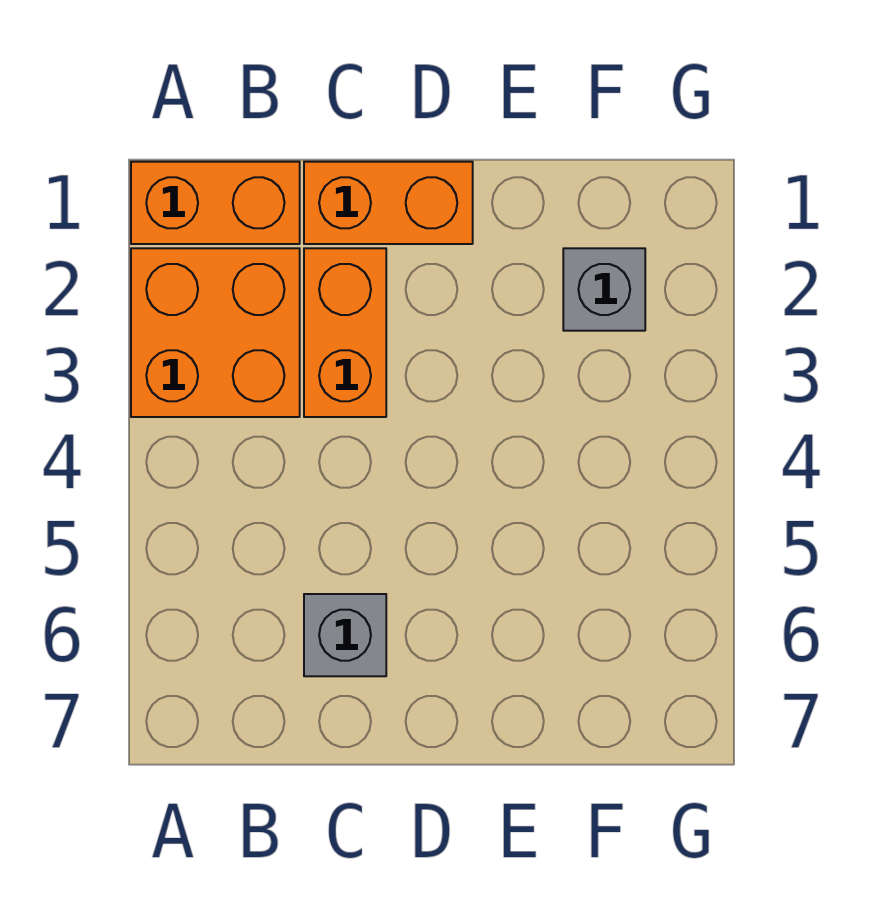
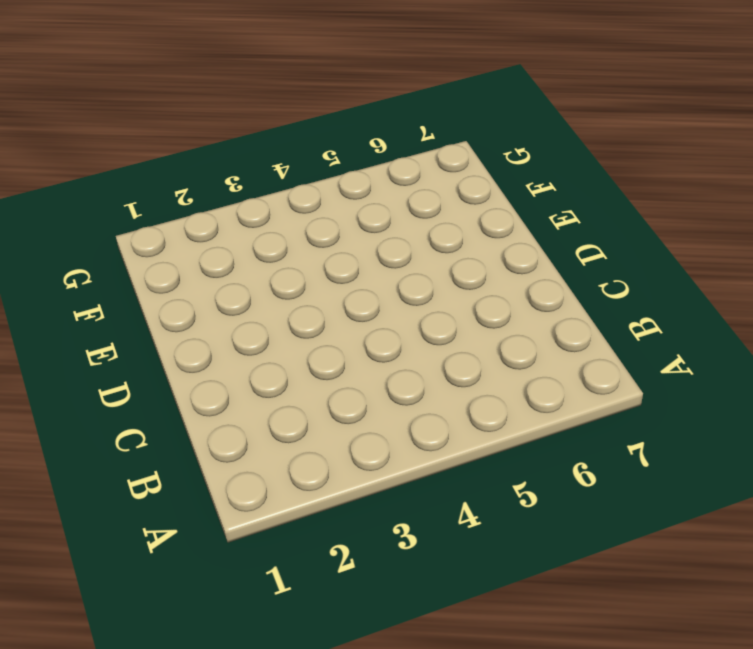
none -> orange brick A1:B1 level 1
none -> orange brick A2:B3 level 1

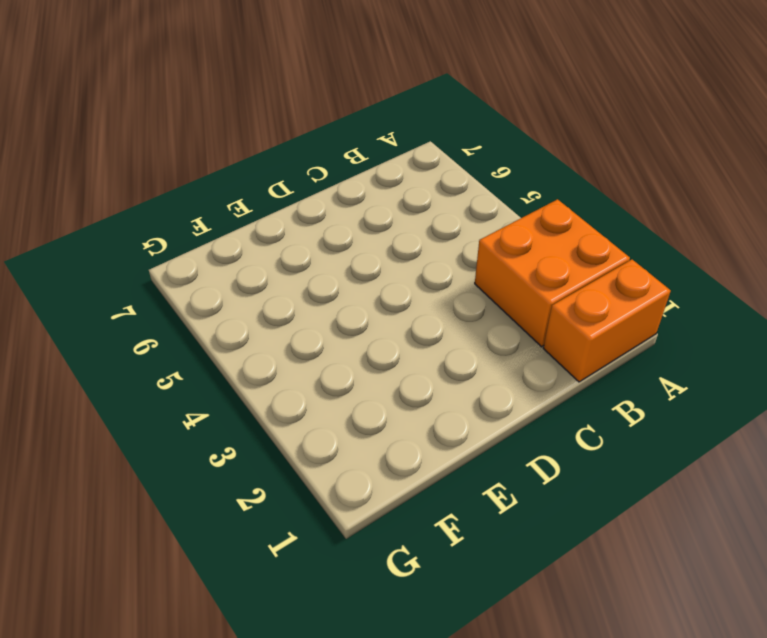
none -> orange brick C1:D1 level 1
none -> orange brick C2:C3 level 1

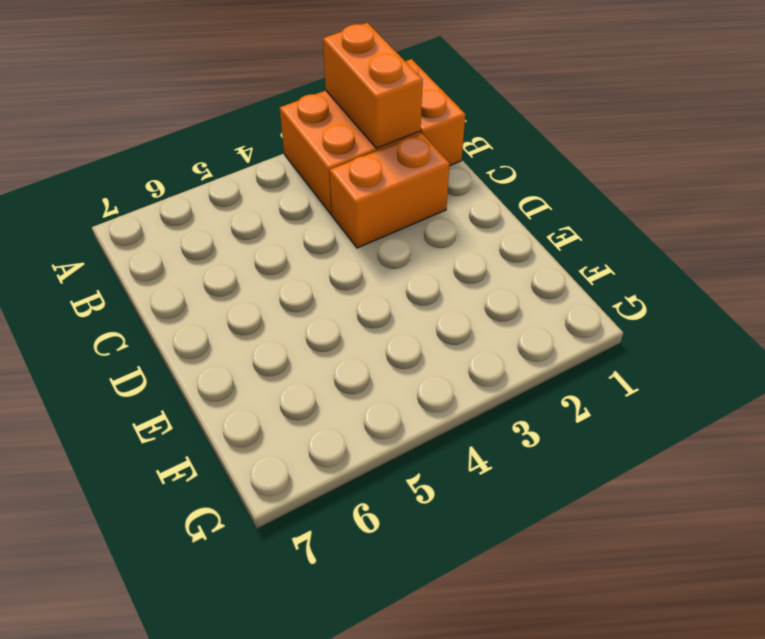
orange brick A2:B2 level 2 -> orange brick C1:D1 level 1
none -> grey brick C6 level 1
none -> grey brick F2 level 1

